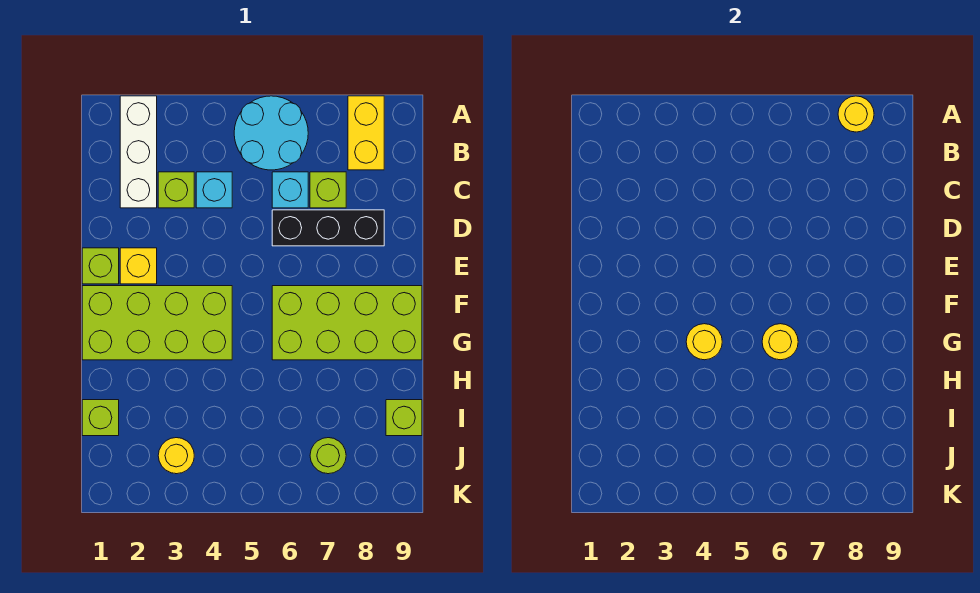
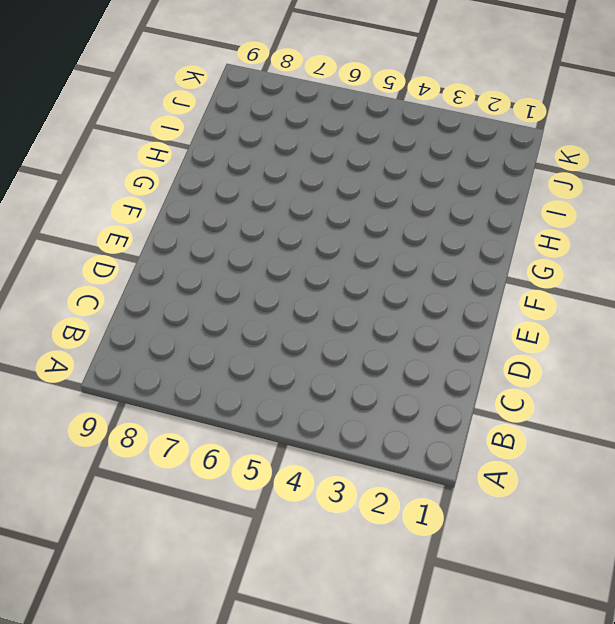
none -> white brick A2:C2 level 1
none -> cyan round brick A5:B6 level 1
none -> yellow brick A8:B8 level 1

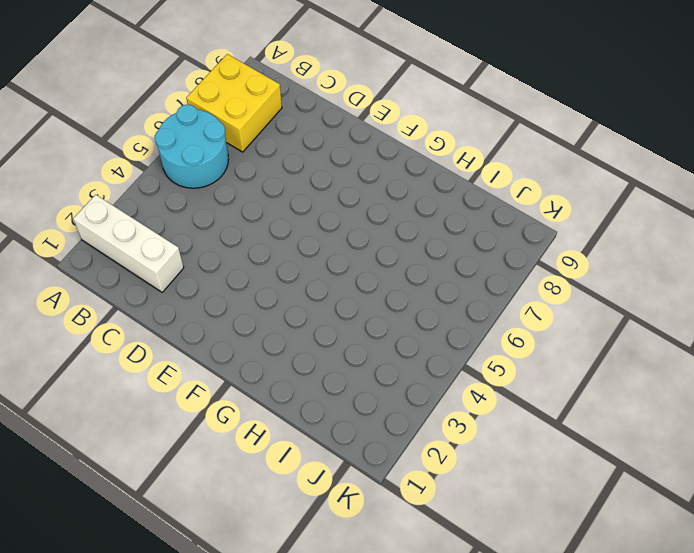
yellow brick A7:B8 level 1 -> yellow brick A8:B8 level 1
none -> lime brick C3 level 1
none -> cyan brick C4 level 1
none -> cyan brick C6 level 1

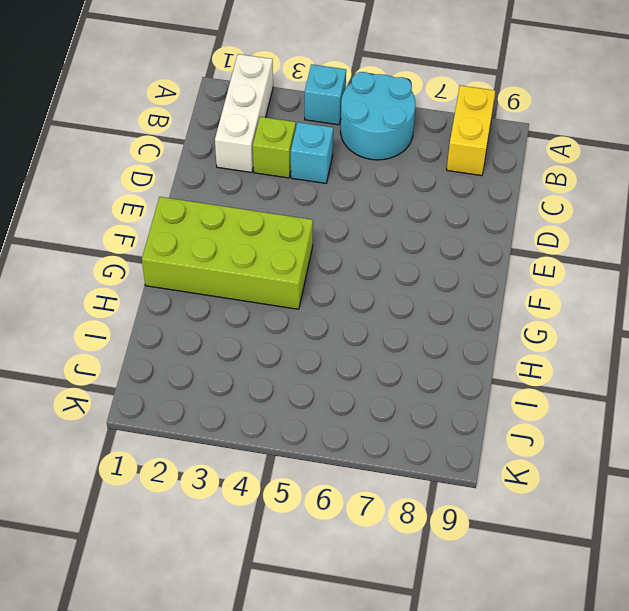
cyan brick A4 level 1 -> cyan brick C6 level 1
none -> lime brick C7 level 1
none -> black brick D6:D8 level 1
none -> lime brick E1 level 1

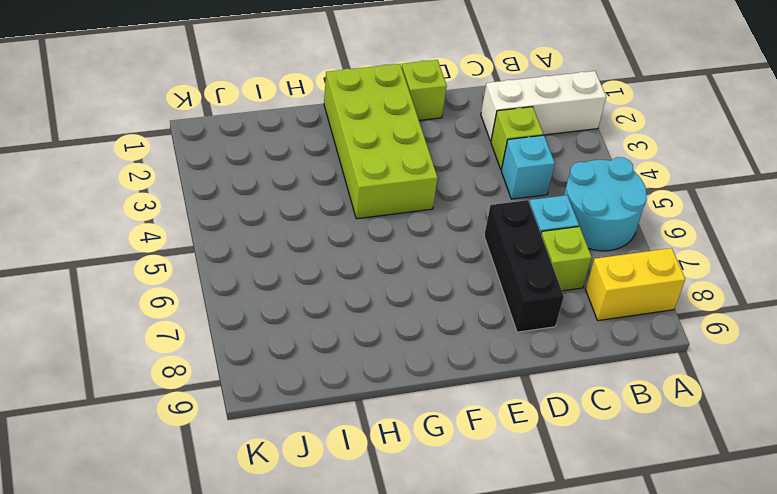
none -> yellow brick E2 level 1
none -> lime brick F6:G9 level 1
none -> lime brick I1 level 1

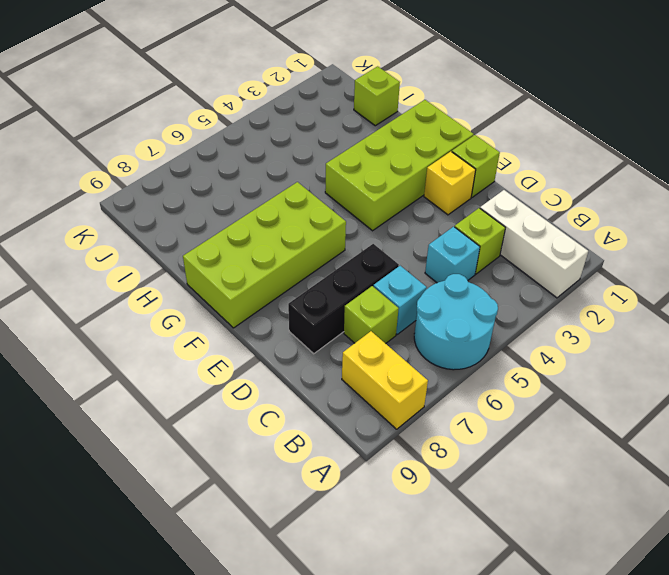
none -> lime brick I9 level 1
none -> yellow round brick J3 level 1
none -> lime round brick J7 level 1

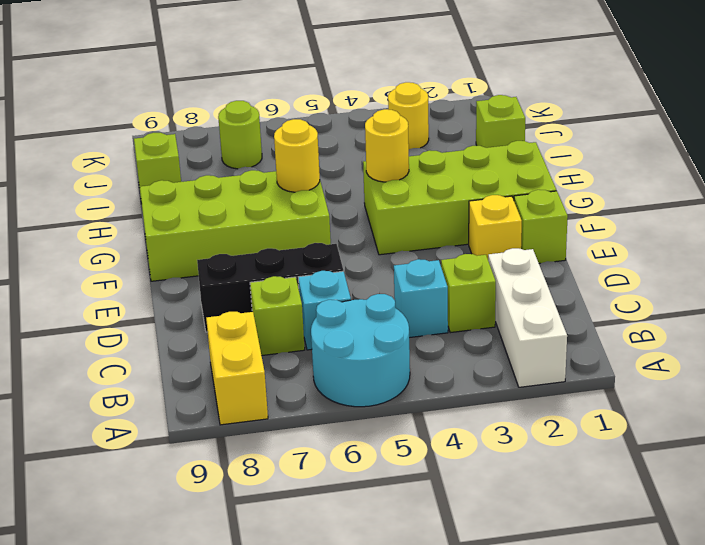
none -> yellow round brick A8 level 2

